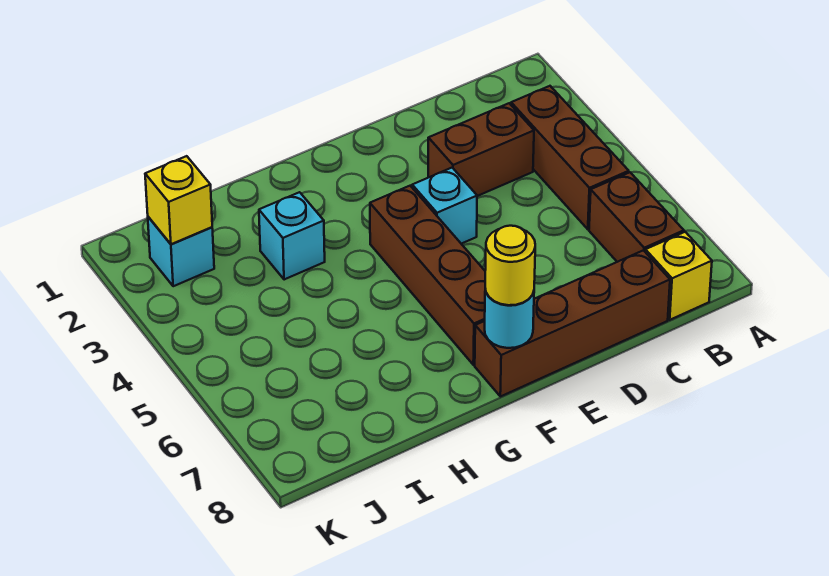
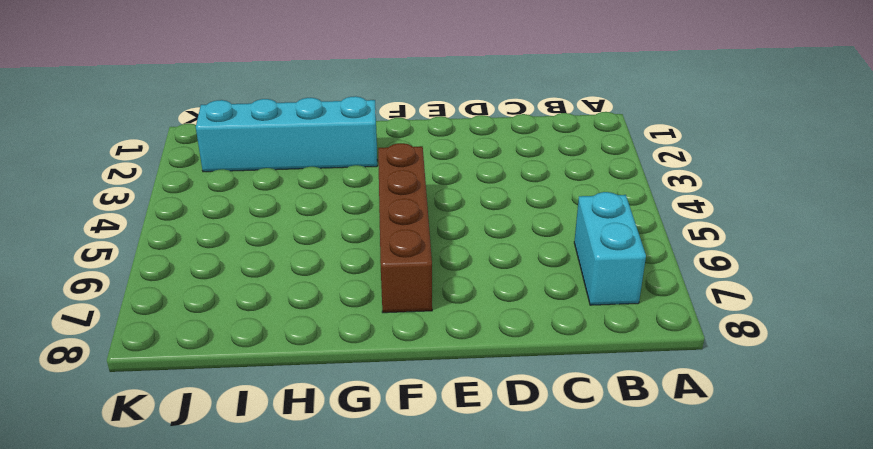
cyan brick B6:B7 level 1 -> brown brick B6:B7 level 1
cyan brick G2:J2 level 1 -> cyan brick J2 level 1
none -> brown brick B3:B5 level 1
none -> yellow brick B8 level 1
none -> brown brick C3:D3 level 1

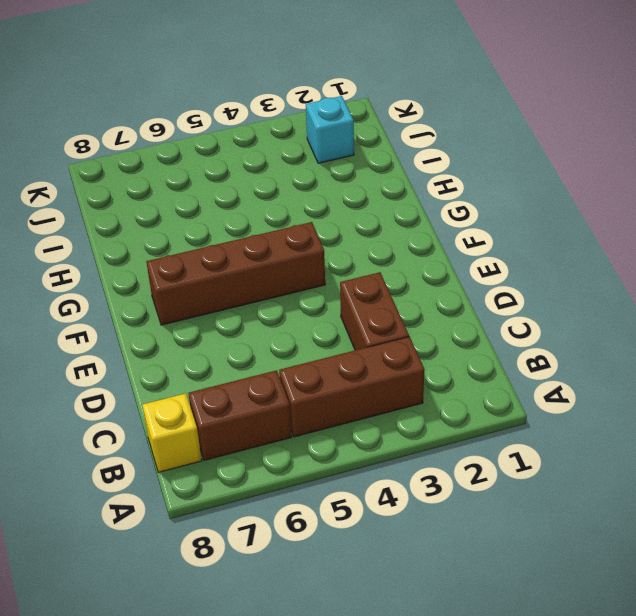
none -> brown brick C8:F8 level 1
none -> cyan brick E4 level 1
none -> cyan brick H3 level 1

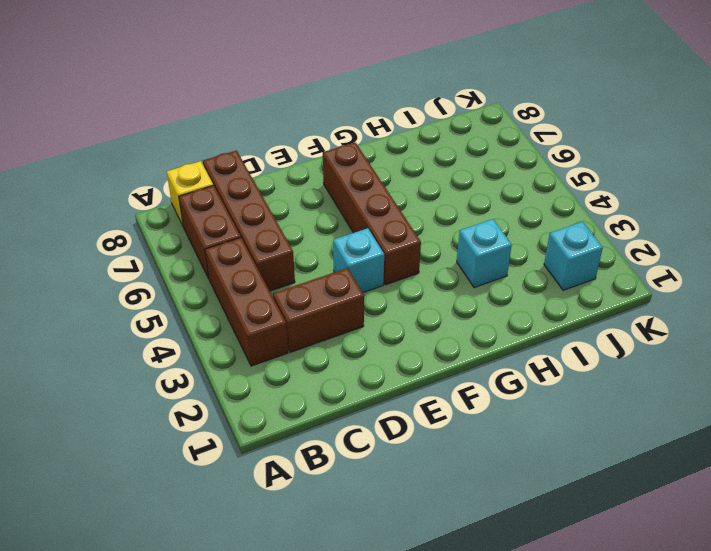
brown brick C5:C8 level 1 -> brown brick C8:F8 level 1
none -> cyan round brick F8 level 2
none -> yellow brick J2 level 2
none -> yellow round brick F8 level 3

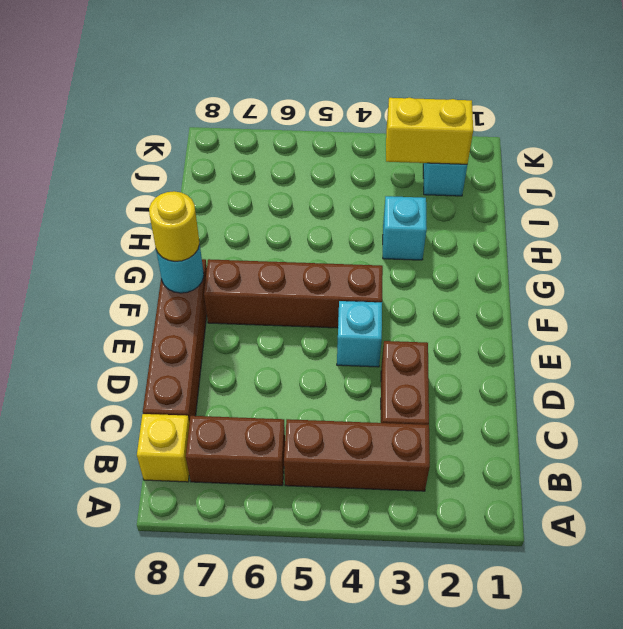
yellow brick J2:J3 level 2 -> yellow brick J2 level 2

